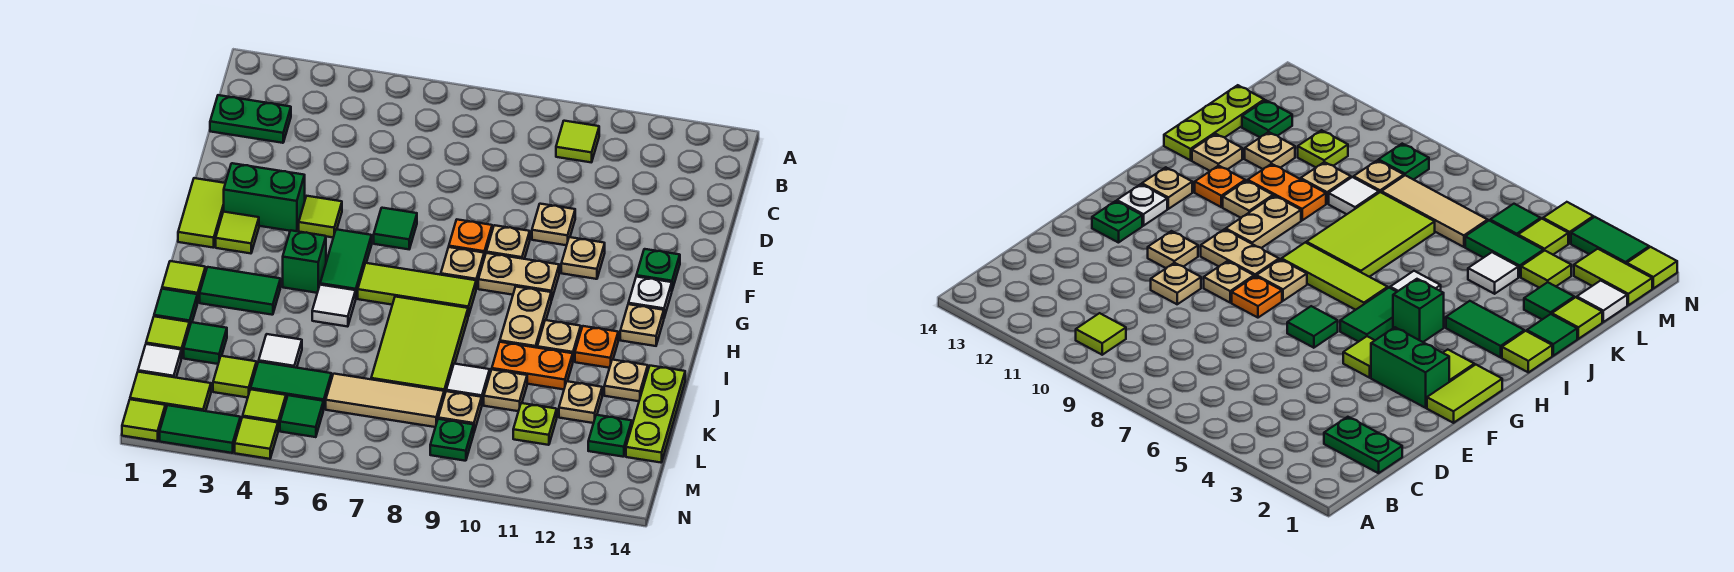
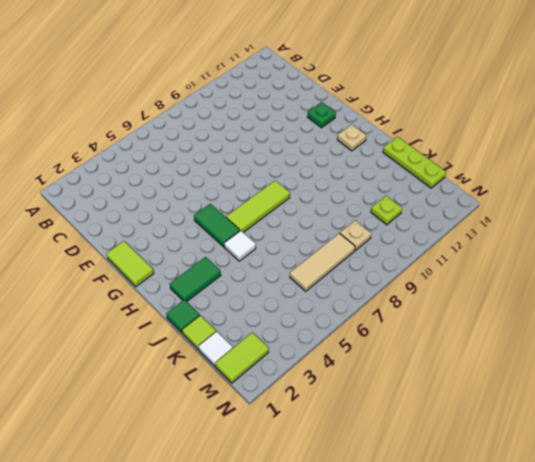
none -> lime tile B10 level 1
none -> green plate C1:C2 level 1
none -> tan plate E10 level 1
none -> green brick F2:F3 level 1

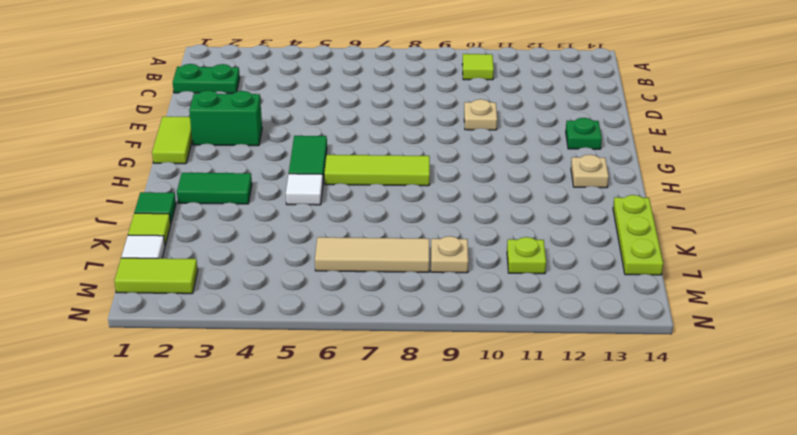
none -> lime tile F4 level 1
none -> green tile F6 level 1
none -> orange plate F8 level 1
none -> tan plate F9 level 1

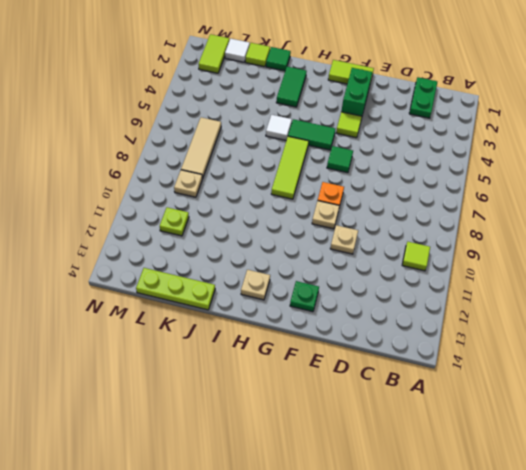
none -> tan plate F11 level 1
none -> lime tile G2 level 1
none -> tan plate G8 level 1
none -> tan plate G9:G10 level 1

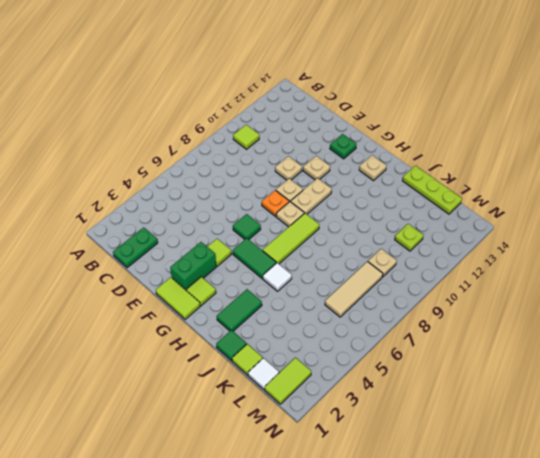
none -> white plate G13 level 1
none -> green brick H4 level 1
none -> tan plate H10:I10 level 1
none -> lime tile I1 level 1

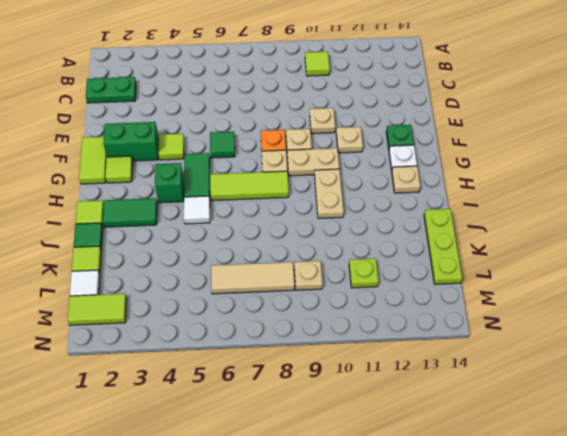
none -> lime tile I7:K8 level 1
none -> tan plate I11 level 1
none -> orange plate I12 level 1
none -> orange plate J10:J11 level 1

